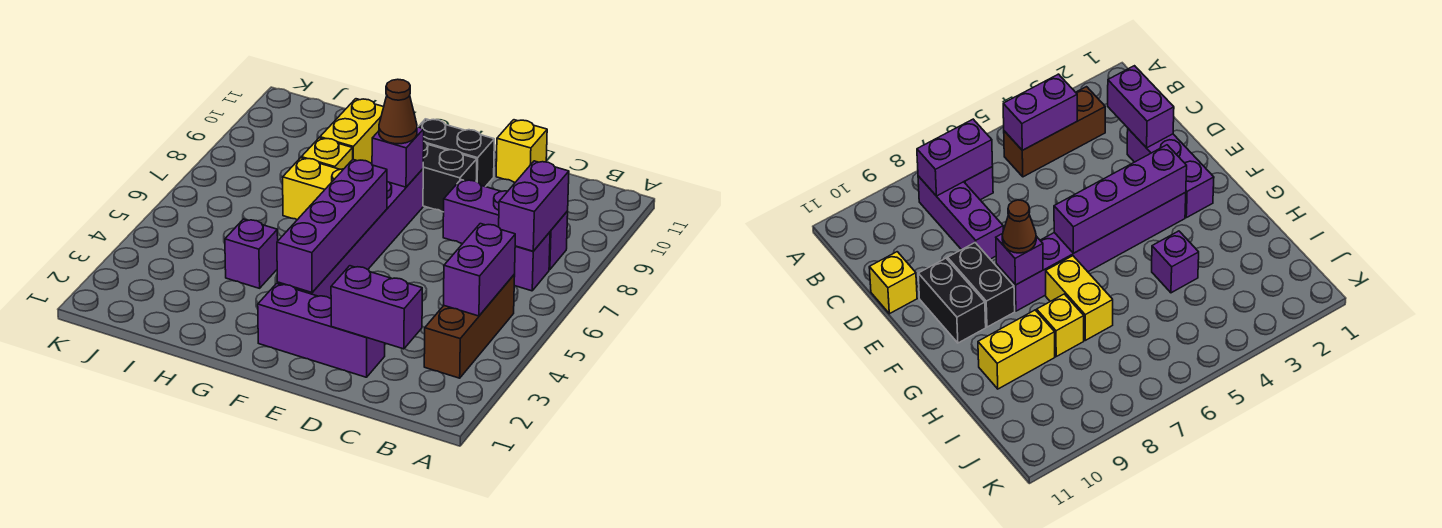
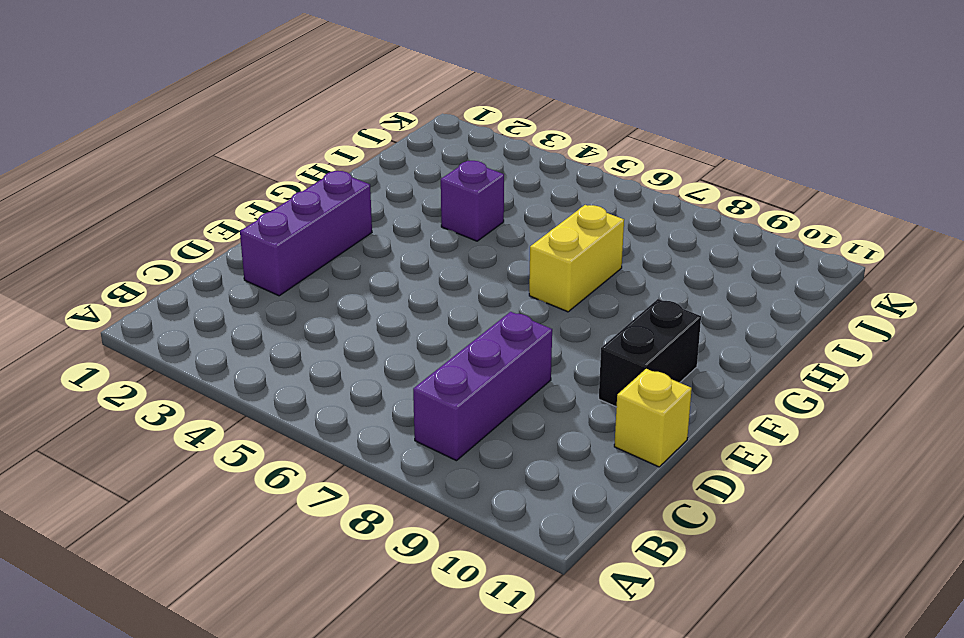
none -> brown brick B3:B5 level 1
none -> purple brick B7 level 1
none -> black brick E9:F9 level 1

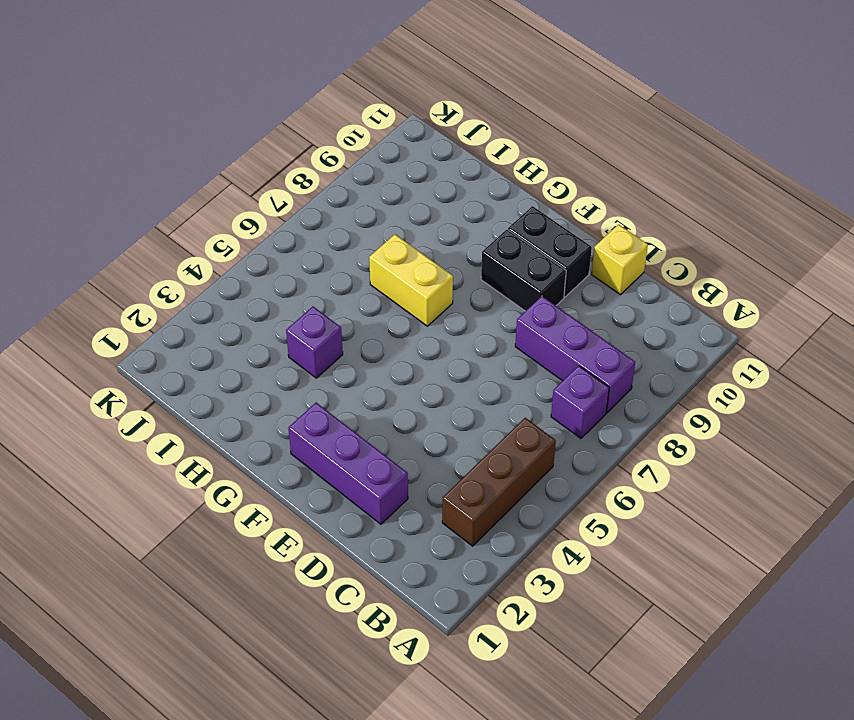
none -> purple brick F3:F8 level 1
none -> yellow brick H8 level 1
none -> yellow brick H9:H10 level 1

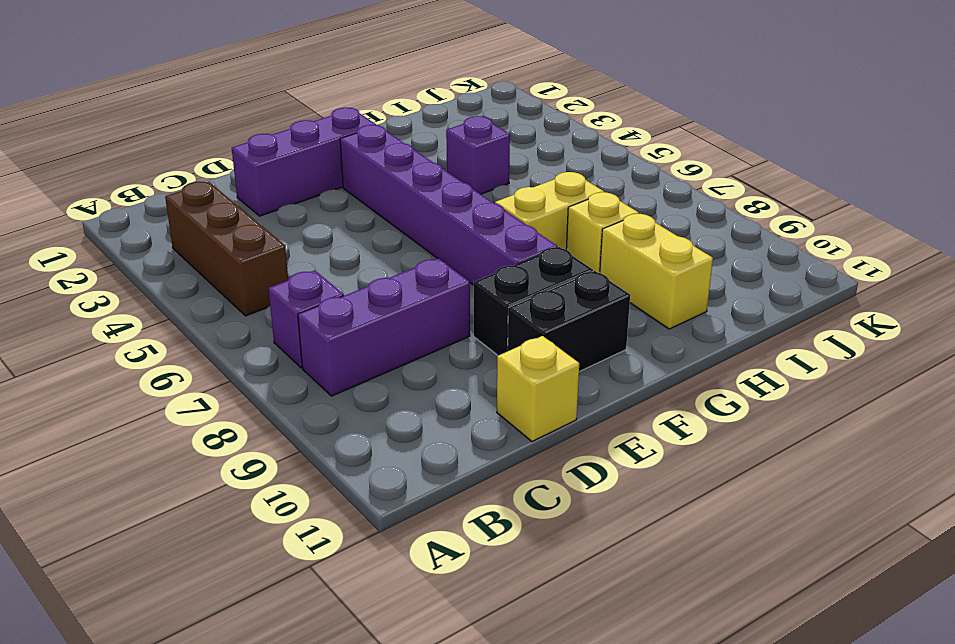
none -> purple brick B4:B5 level 2
none -> purple brick B7:B8 level 2
none -> purple brick C2:D2 level 2

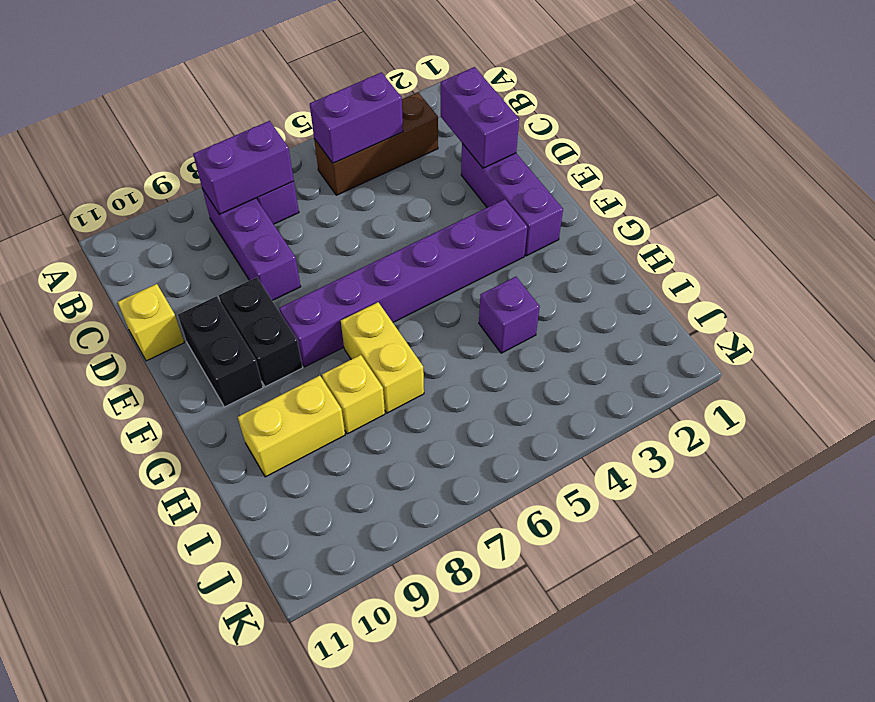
none -> purple brick F3:F6 level 2
none -> purple brick F8 level 2
none -> brown cone F8 level 3

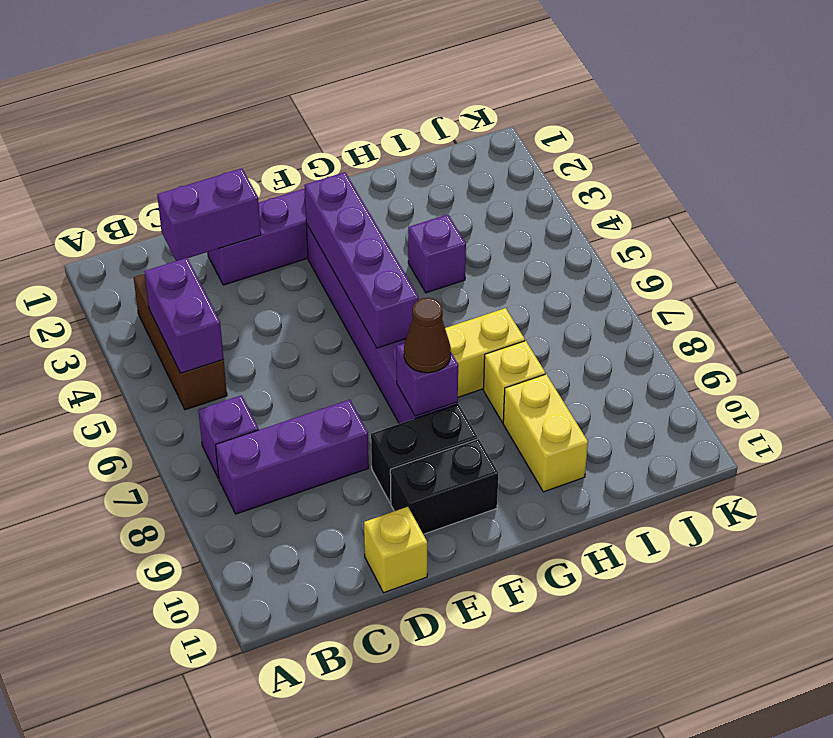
none -> purple brick B7:B8 level 2

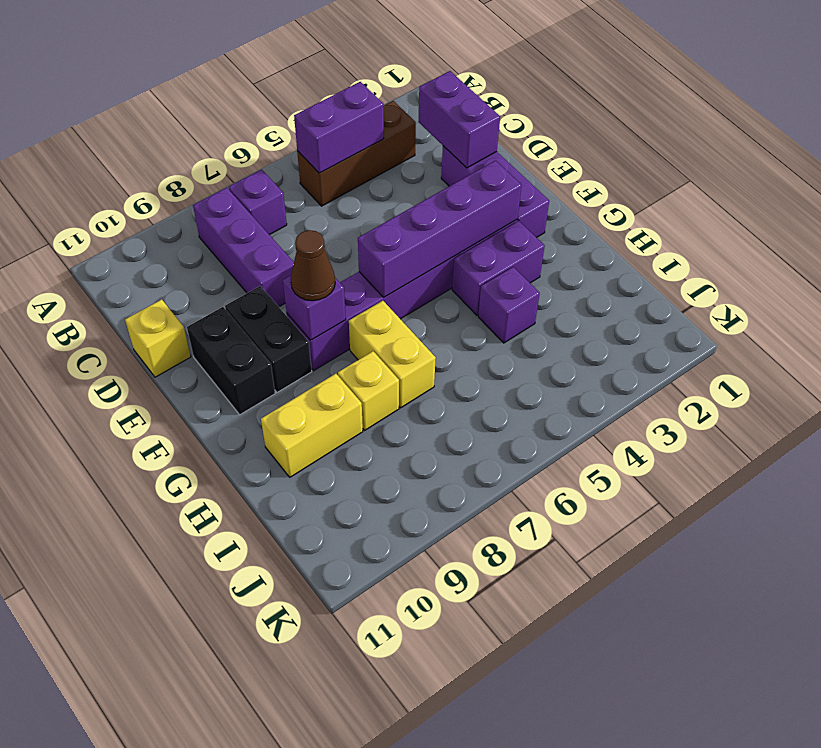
purple brick G3:G4 level 1 -> purple brick B7:B8 level 2

